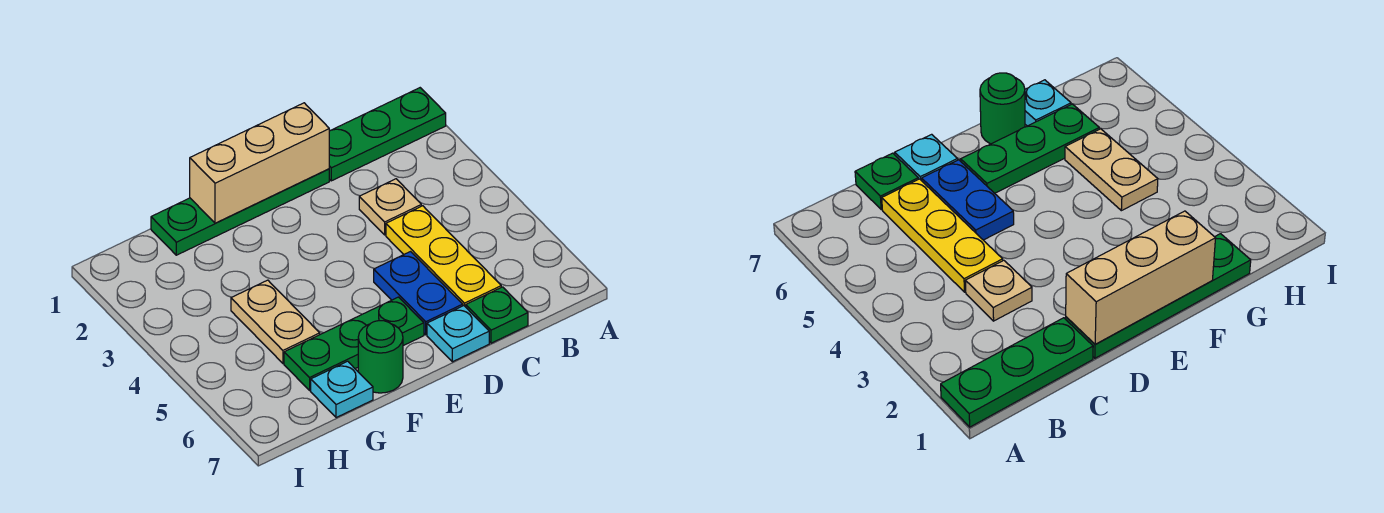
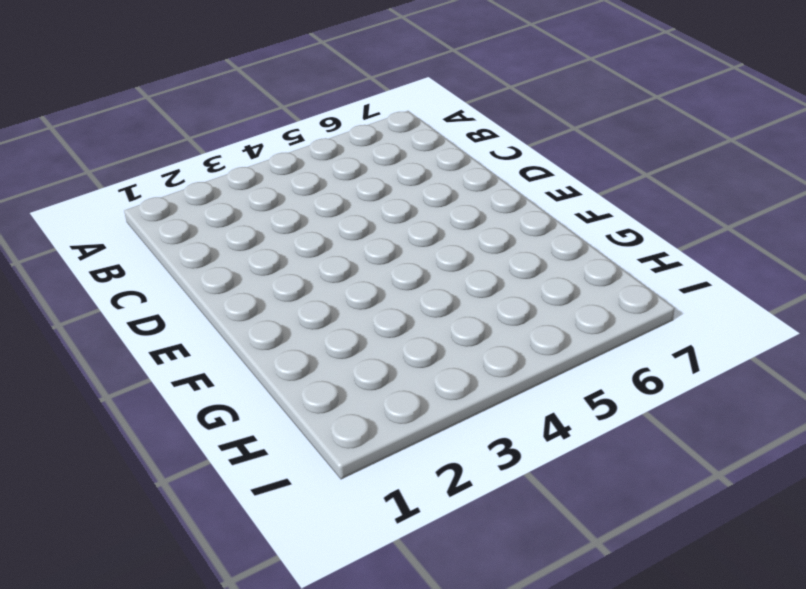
none -> green plate A1:C1 level 1
none -> tan plate C3 level 1
none -> yellow plate C4:C6 level 1

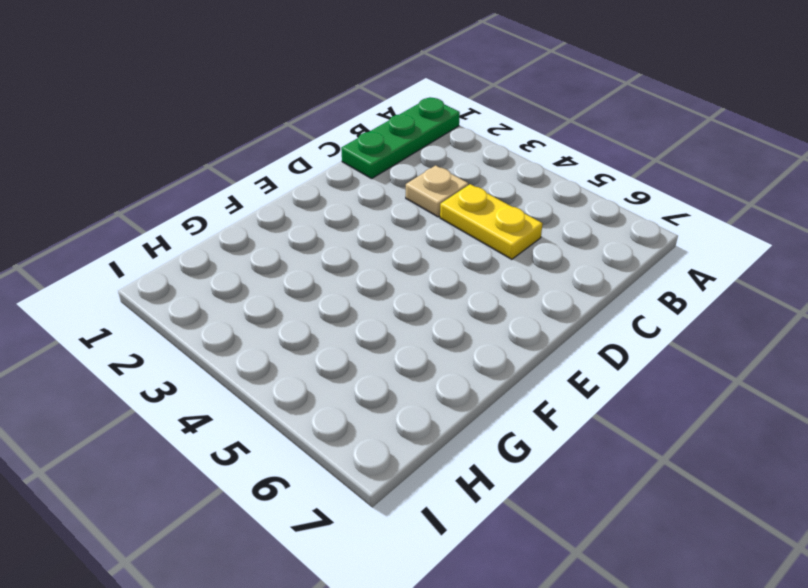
yellow plate C4:C5 level 1 -> yellow plate C4:C6 level 1
none -> green plate C7 level 1
none -> green plate D1:G1 level 1
none -> blue plate D5:D6 level 1

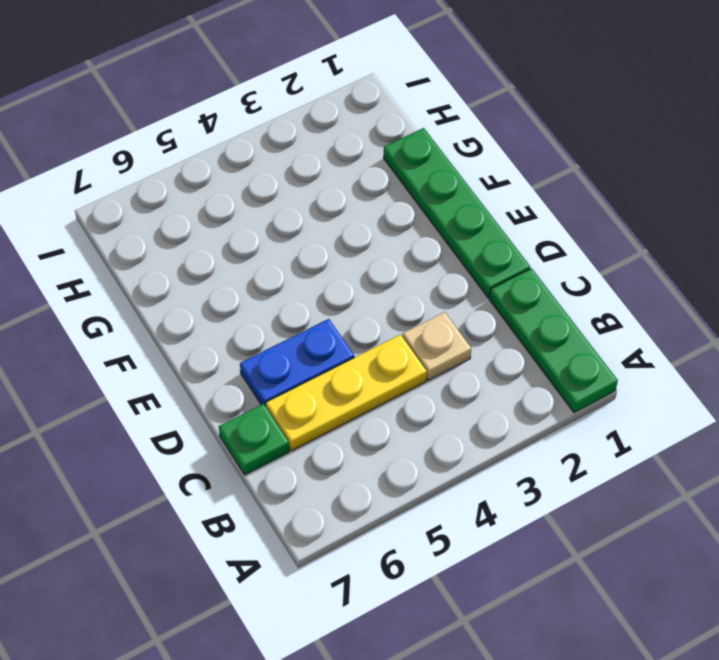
none -> cyan plate D7 level 1
none -> green plate E6:G6 level 1
none -> green round brick F7 level 1

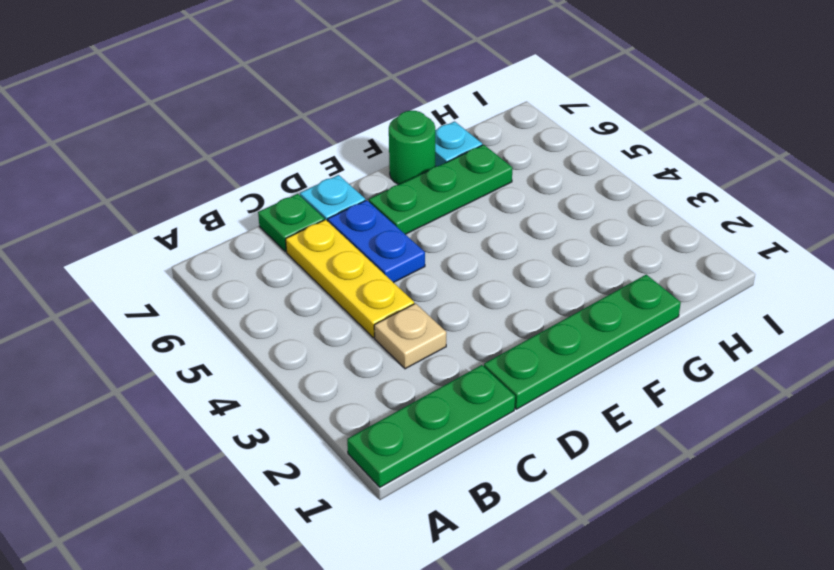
none -> tan plate G4:G5 level 1
none -> tan brick D1:F1 level 2

